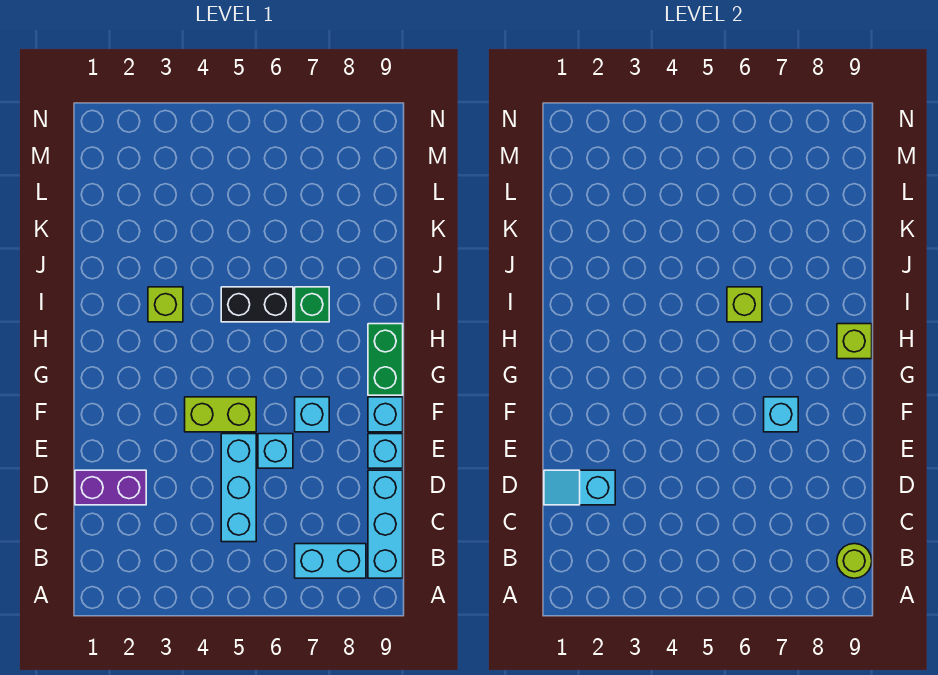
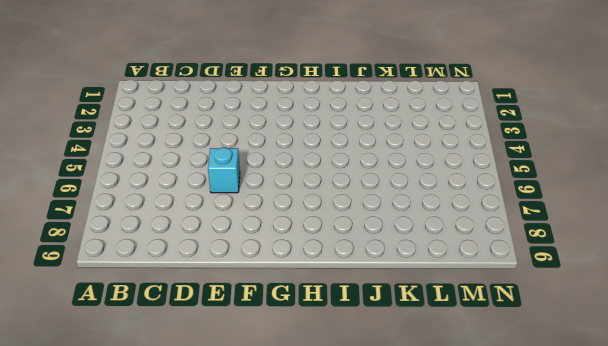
none -> cyan brick B7:B8 level 1
none -> cyan brick B9:D9 level 1
none -> cyan brick C5:E5 level 1

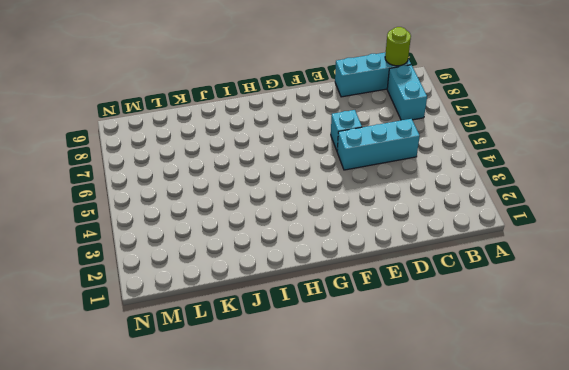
none -> purple brick D1:D2 level 1
none -> cyan brick E9 level 1
none -> lime brick F4:F5 level 1

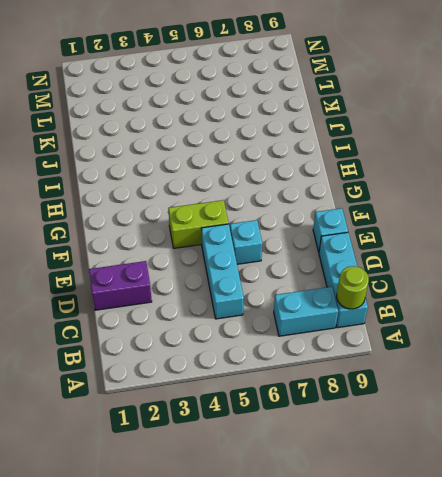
none -> cyan brick F7 level 1
none -> cyan brick F9 level 1
none -> green brick G9:H9 level 1

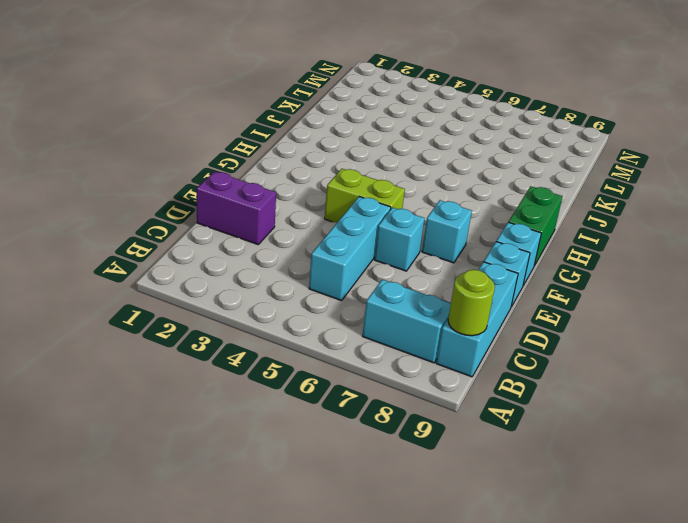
none -> lime brick I3 level 1
none -> black brick I5:I6 level 1
none -> green brick I7 level 1

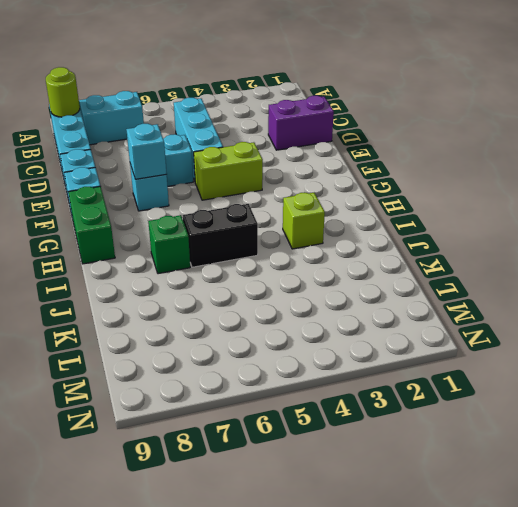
none -> cyan slope D1:D2 level 2 top 2
none -> lime brick H9 level 2
none -> lime brick I6 level 2

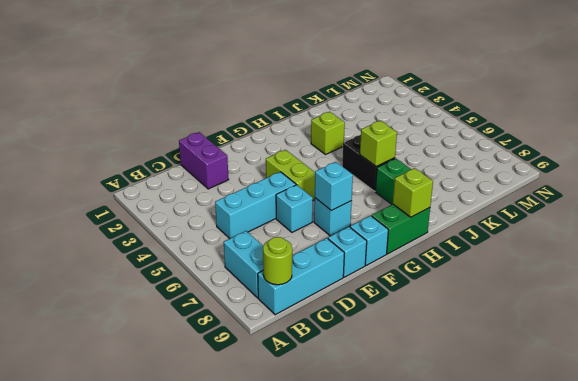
none -> cyan slope D1:D2 level 2 top 2

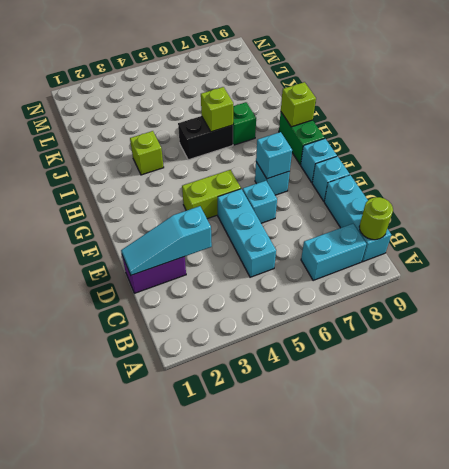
cyan slope D1:D3 level 2 top 3 -> cyan slope D1:D2 level 2 top 2

